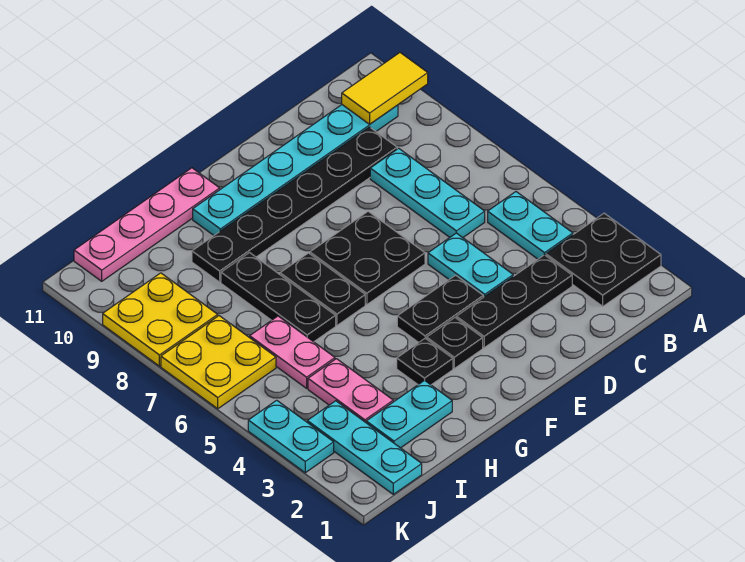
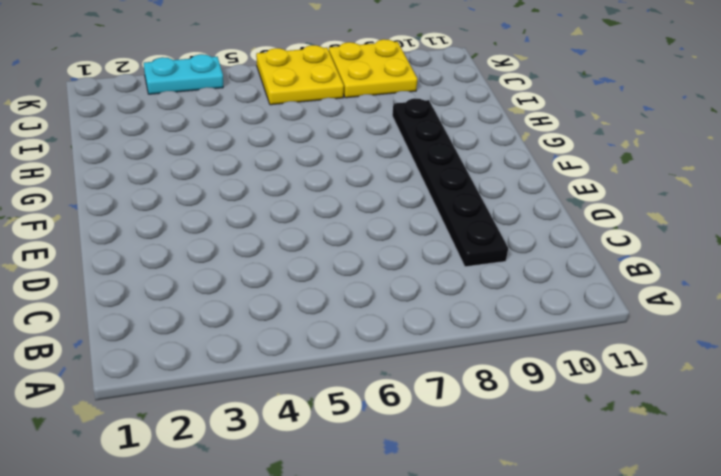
none -> black plate A2:B3 level 1
none -> cyan plate B4:B5 level 1
none -> cyan plate B10:G10 level 1

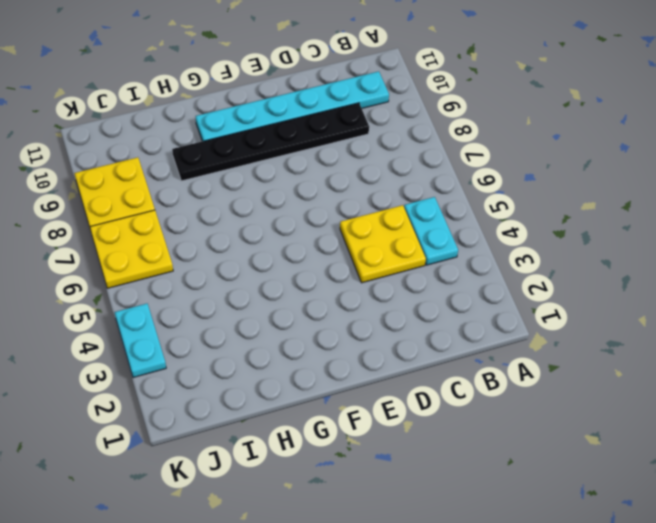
yellow plate C4:D5 level 1 -> cyan plate D4:D5 level 1
none -> black plate A2:B3 level 1
none -> black plate C3:E3 level 1
none -> cyan plate C6:C8 level 1

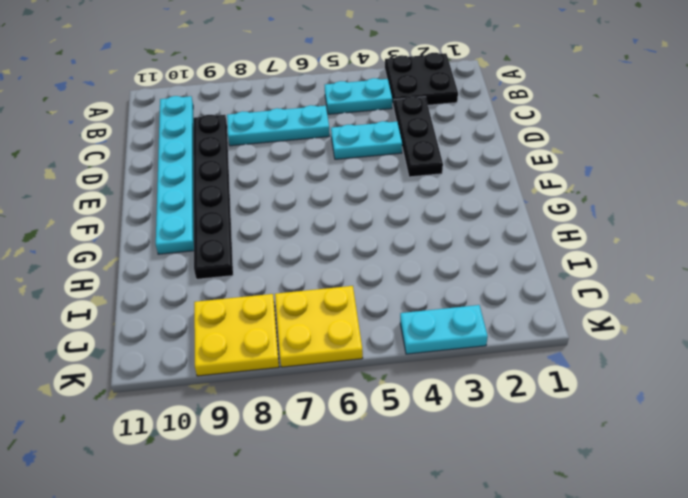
none -> black plate E4:F4 level 1
none -> black plate E6:F7 level 1
none -> black plate F3 level 1

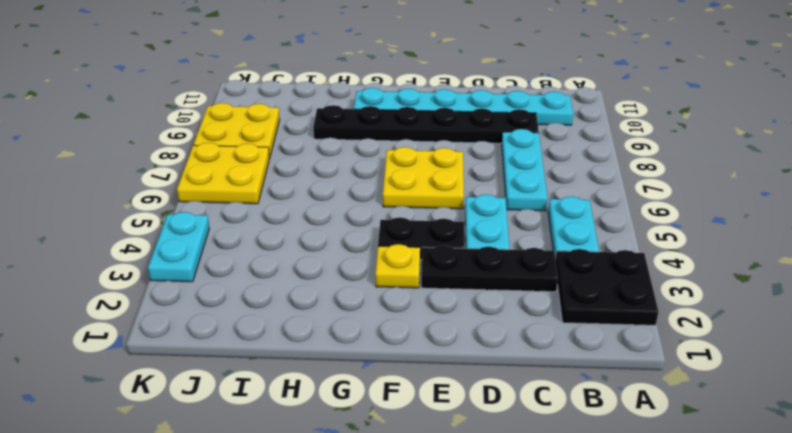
yellow plate E6:F7 level 1 -> black plate E6:F7 level 1
yellow plate F3 level 1 -> black plate F3 level 1
none -> black plate G3 level 1
none -> black plate G6:G7 level 1
none -> pink plate G11:J11 level 1

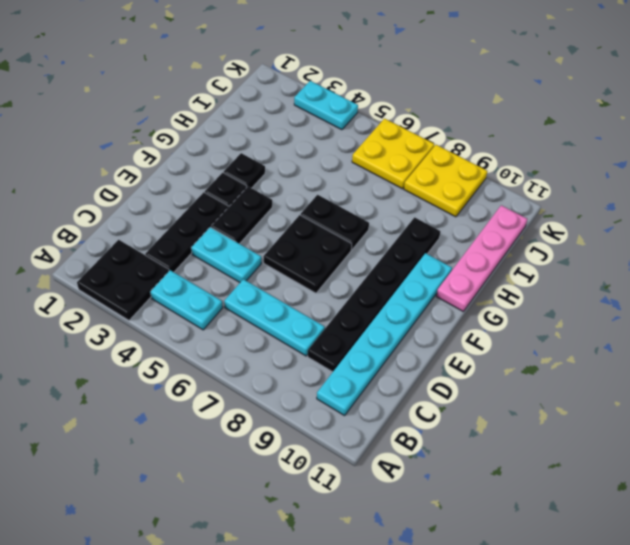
none -> cyan plate H2:I2 level 1
none -> black plate H6:H8 level 1
none -> pink plate I3:I4 level 1

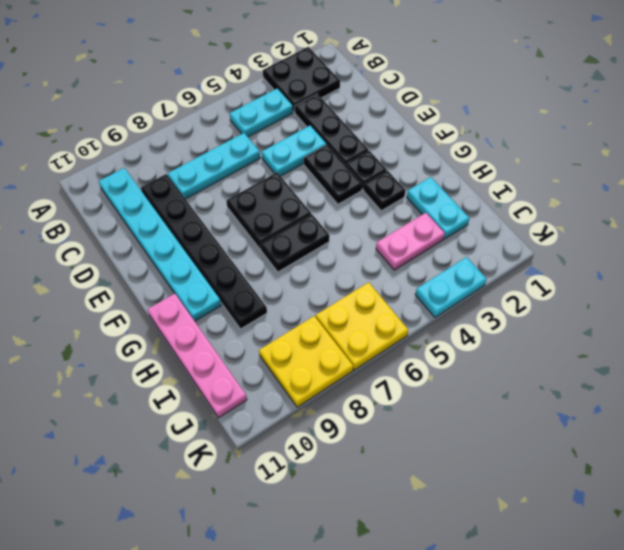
none -> black plate H6:H8 level 1
none -> pink plate I5:I6 level 1
none -> cyan plate J1:J3 level 1

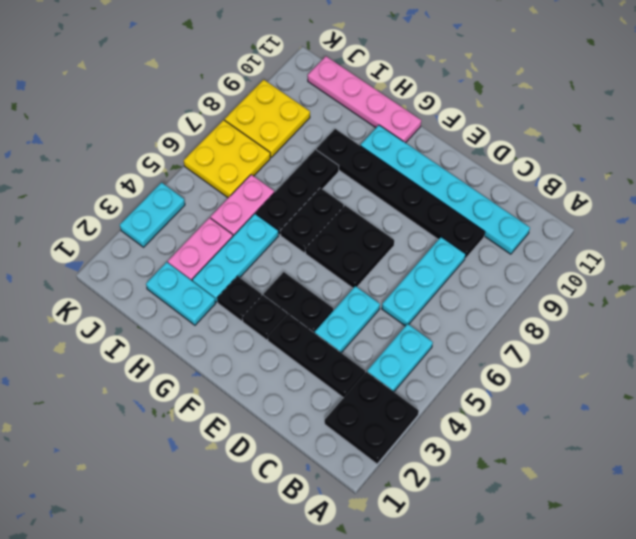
cyan plate H3:H5 level 1 -> cyan plate J1:J3 level 1
none -> yellow tile A10:B10 level 2

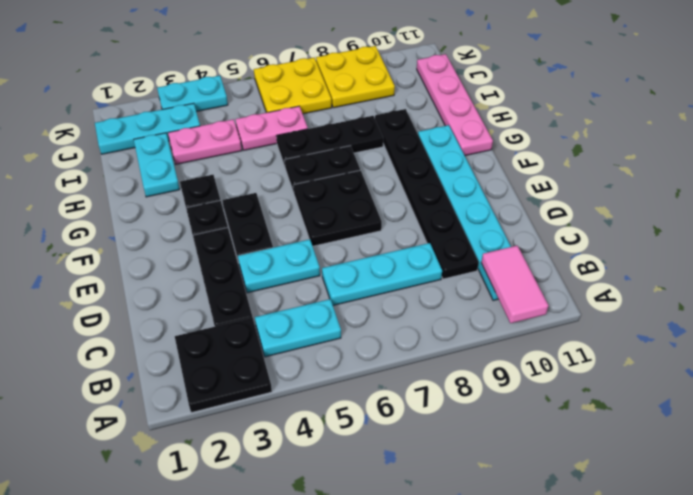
pink tile A10:B10 level 2 -> yellow tile A10:B10 level 2

